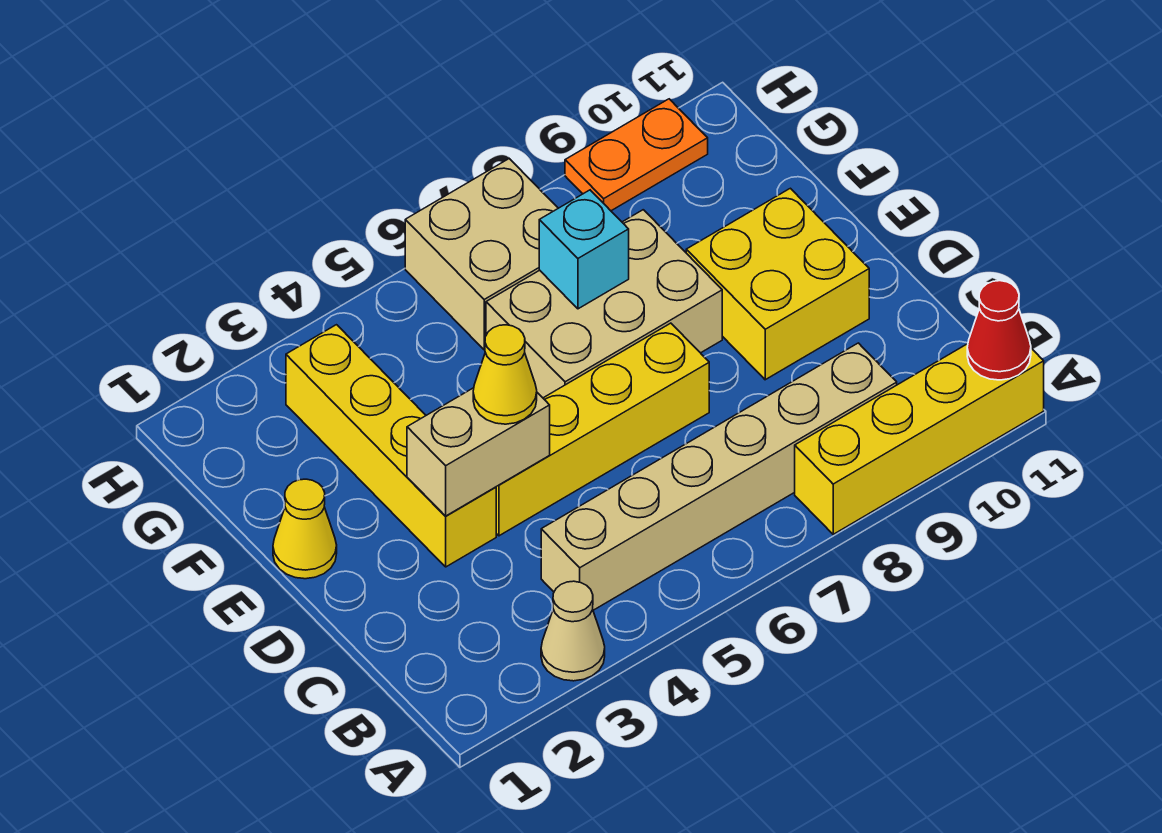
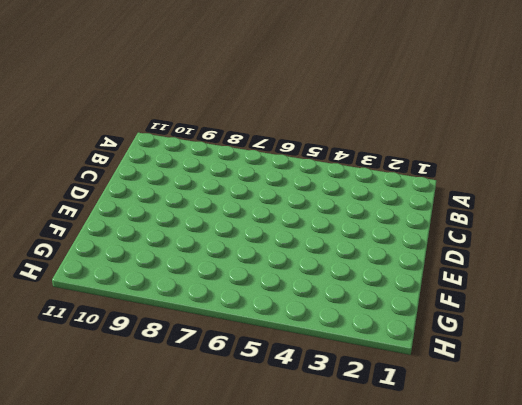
none -> tan cone A3 level 1
none -> yellow brick A8:A11 level 1
none -> tan brick B4:B9 level 1

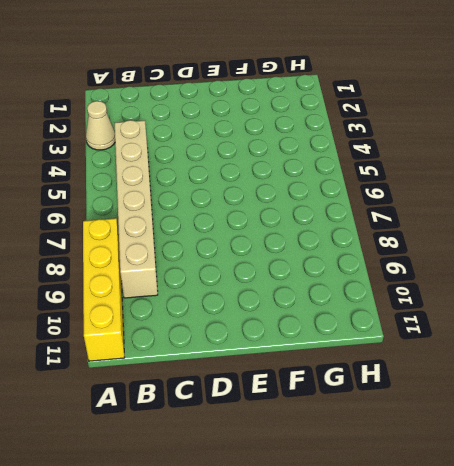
none -> yellow brick D3:G3 level 1
none -> yellow brick D4:D7 level 1
none -> yellow brick D9:E10 level 1

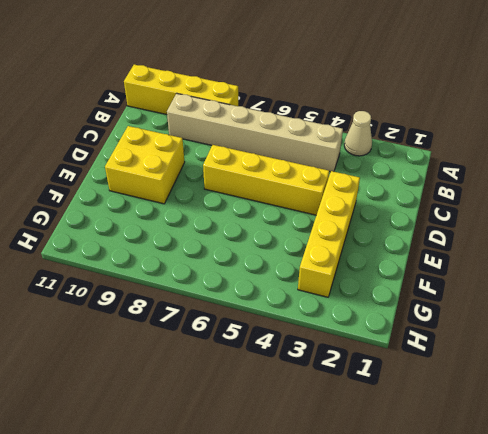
none -> yellow cone E1 level 1
none -> tan brick E6:F8 level 1
none -> tan brick G6:H7 level 1

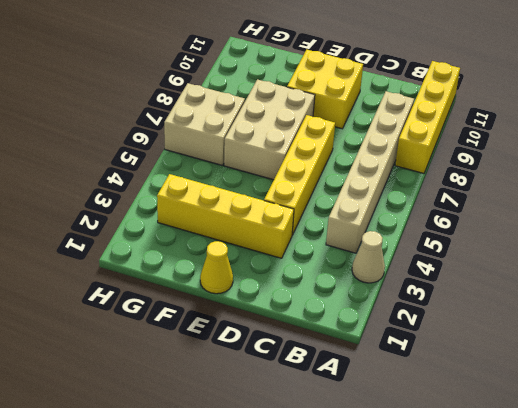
none -> orange plate H9:H10 level 1
none -> red cone A11 level 2
none -> tan brick D3:D4 level 2

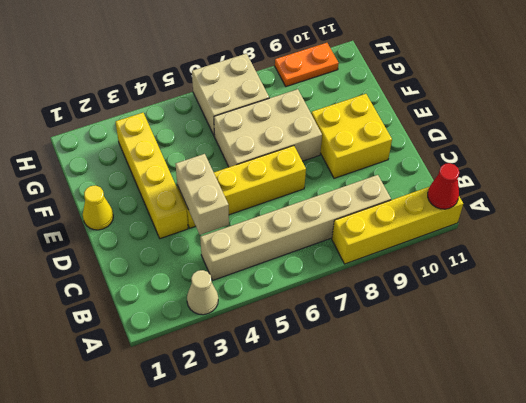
tan brick C4:D4 level 2 -> tan brick D3:D4 level 2
none -> cyan brick F7 level 2
none -> yellow cone D4 level 3

